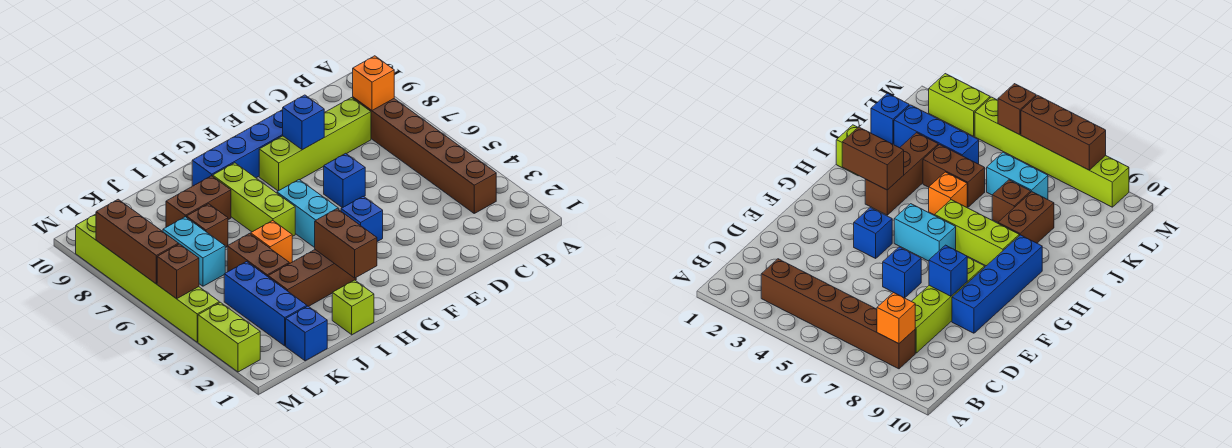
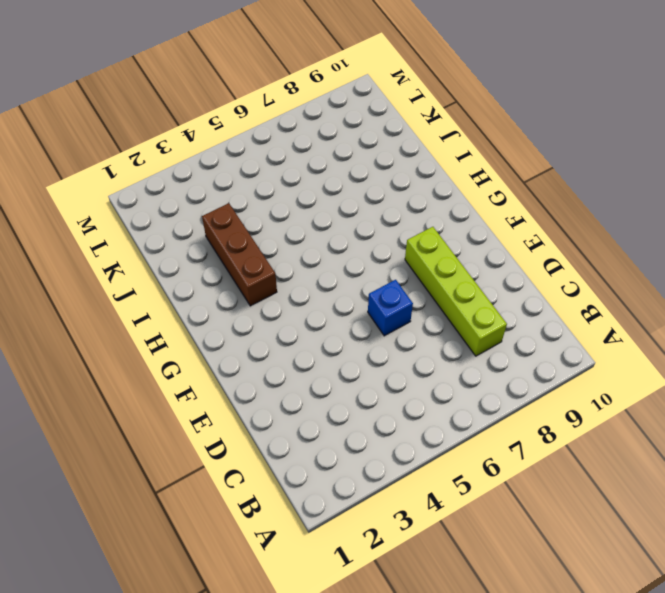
none -> brown brick B3:B8 level 1
none -> blue brick E9:H9 level 1
none -> blue brick F4 level 1

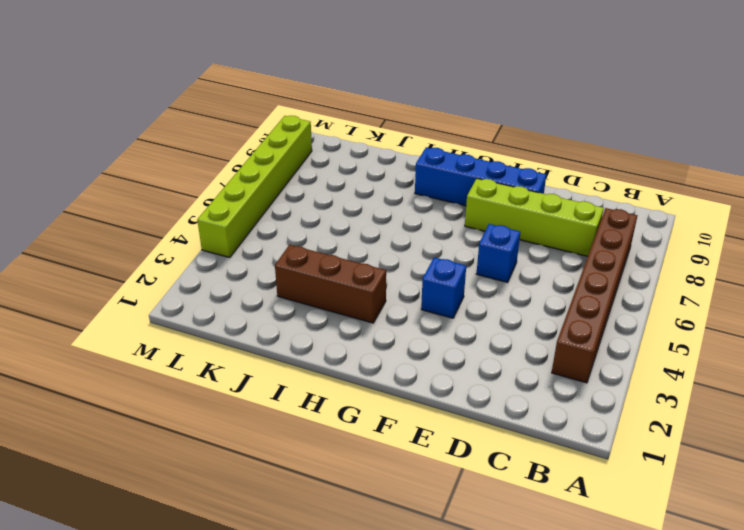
none -> cyan brick G5:G6 level 1
none -> lime brick H6:H8 level 1
none -> lime brick I1 level 1

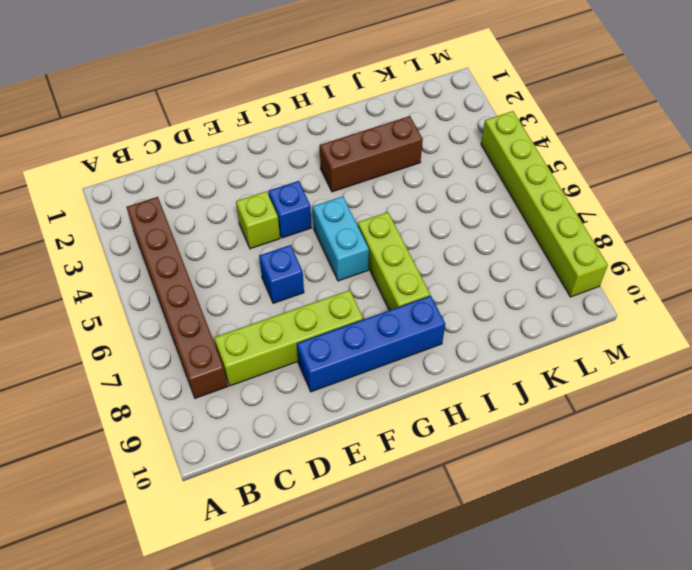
lime brick E4 level 1 -> lime brick I1 level 1
none -> orange brick I5 level 1
none -> brown brick I8:J8 level 1
none -> brown brick J4:J5 level 1

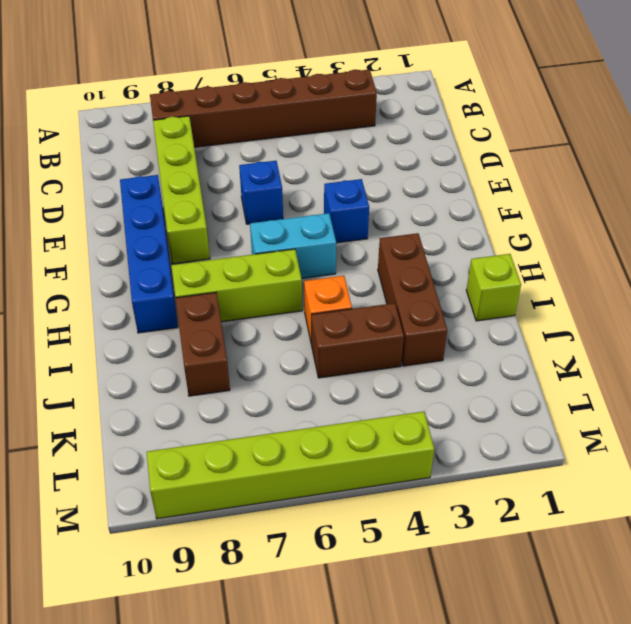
none -> brown brick J7 level 1
none -> blue brick K1 level 1
none -> blue brick K2:K4 level 1

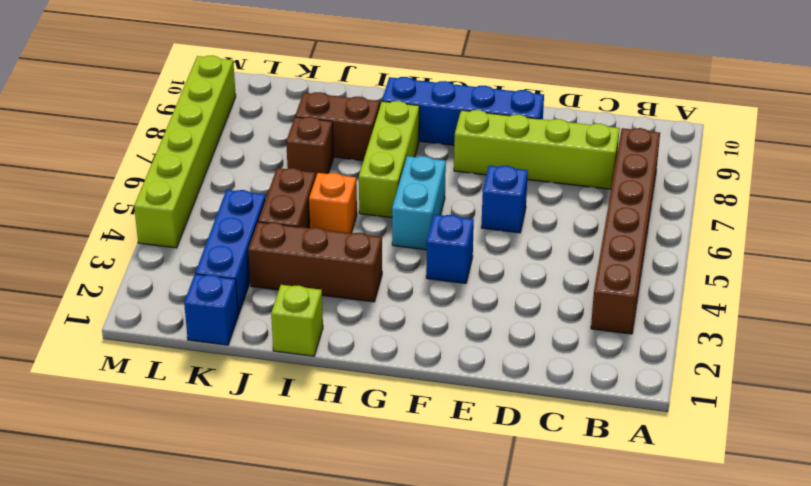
none -> cyan brick K6:K7 level 1
none -> lime brick M2:M3 level 1
none -> orange brick B8 level 2

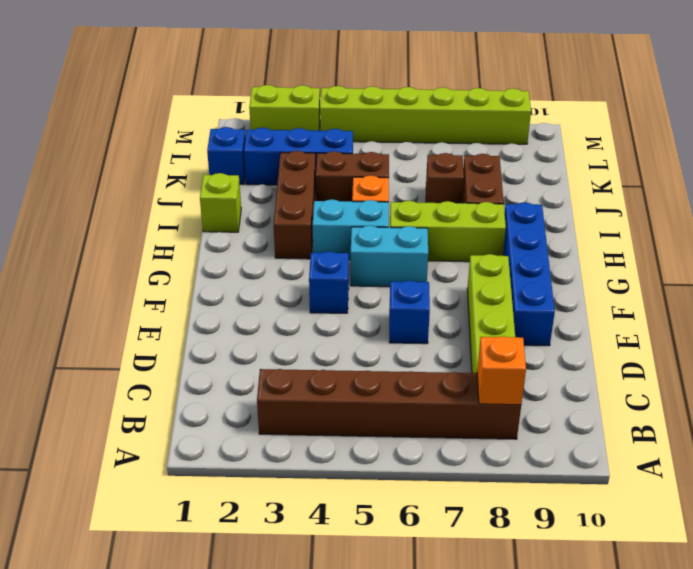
cyan brick H4:H5 level 1 -> cyan brick K6:K7 level 1
none -> blue brick E8 level 2
none -> brown brick H2:H3 level 2
none -> brown brick M5 level 2

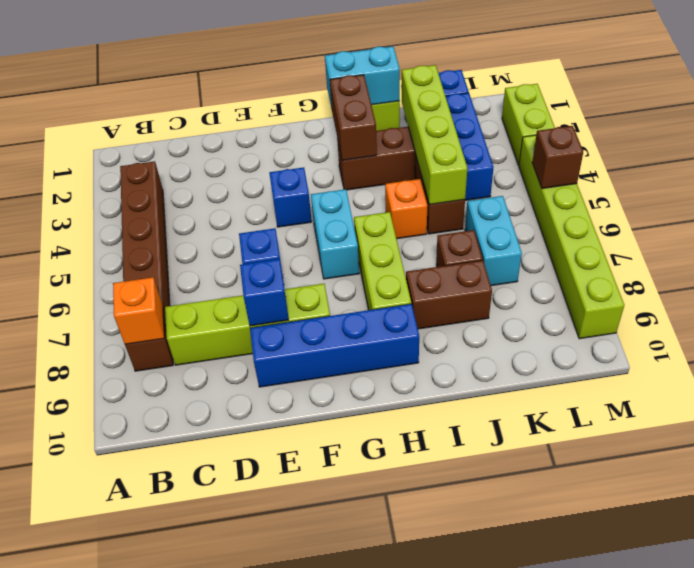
cyan brick H1:I1 level 2 -> none
lime brick J2:J5 level 2 -> none
none -> brown brick M6:M8 level 2

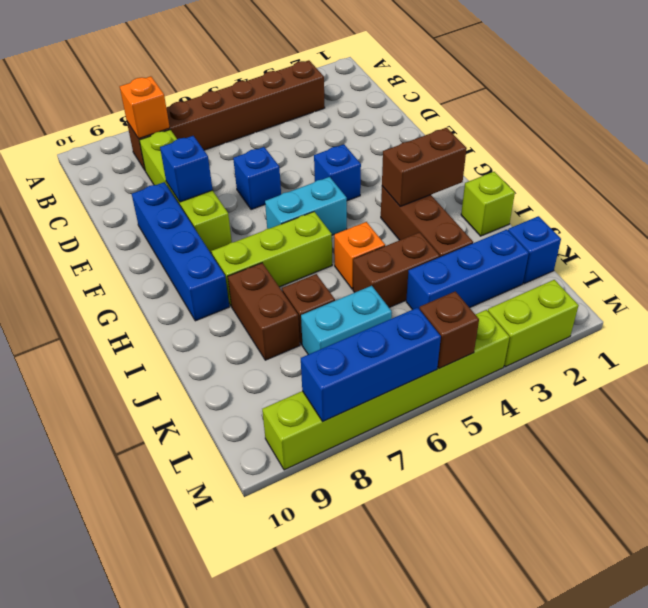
blue brick M6:M8 level 2 -> brown brick M6:M8 level 2

